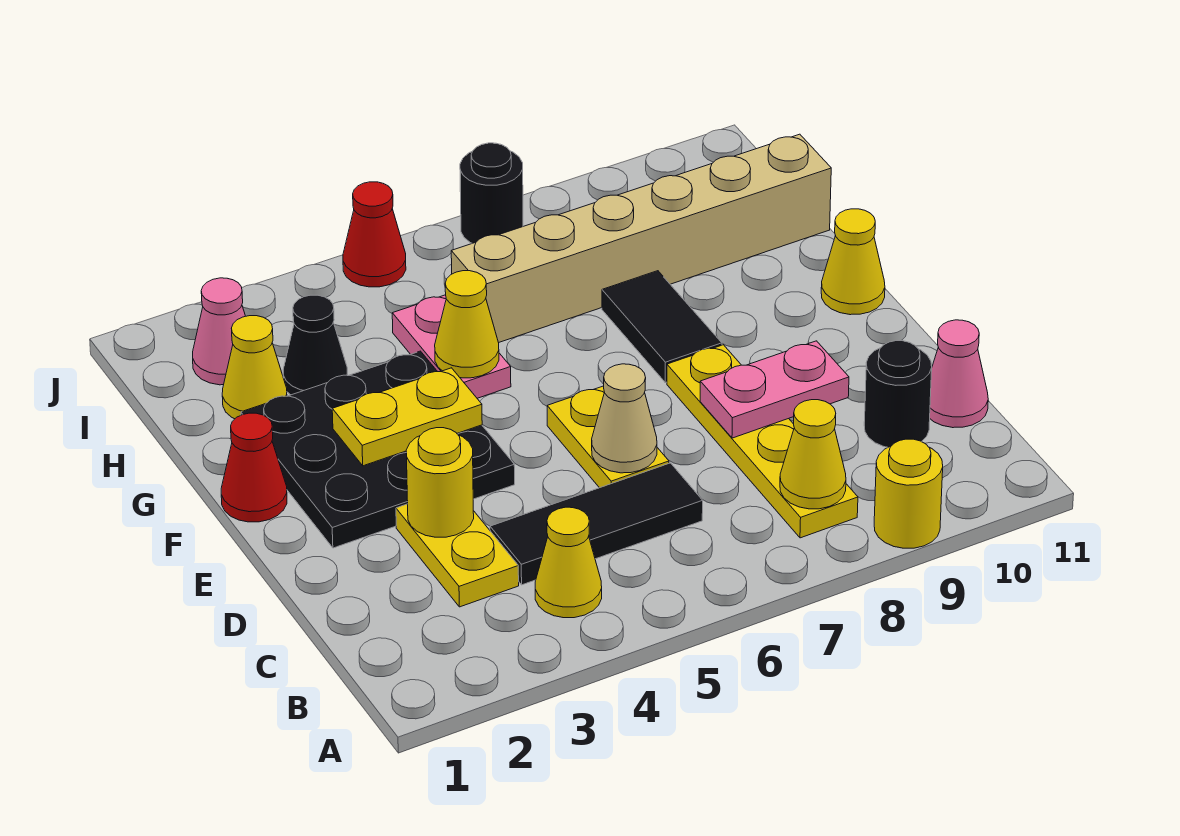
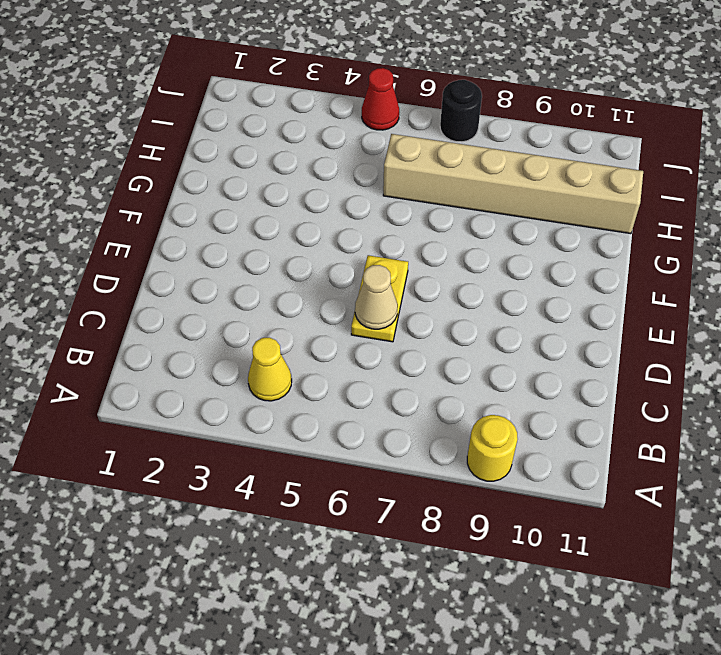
none -> yellow plate B8:E8 level 1
none -> yellow plate C3:D3 level 1
none -> black tile C4:C6 level 1

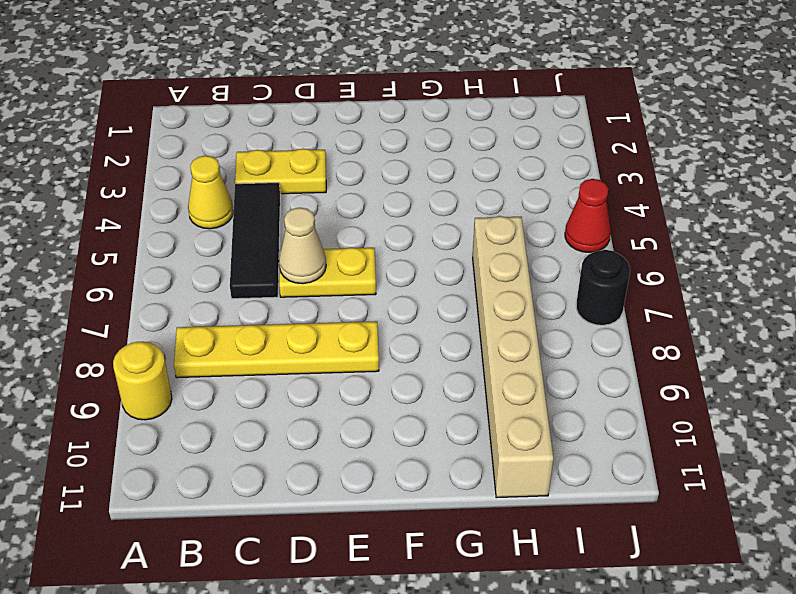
none -> black round brick C10 level 1
none -> pink cone C11 level 1
none -> black plate E2:G4 level 1

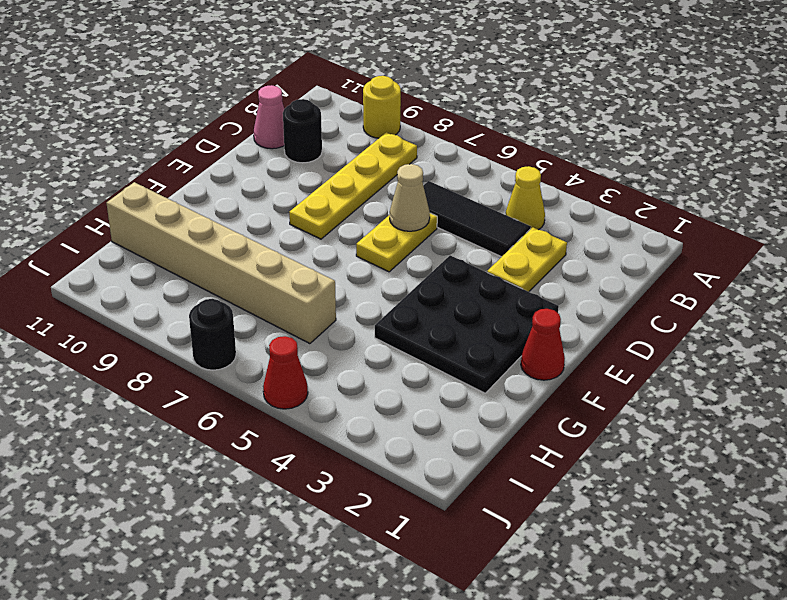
none -> black tile F8:G8 level 1
none -> yellow cone F11 level 1
none -> pink plate G5:H5 level 1

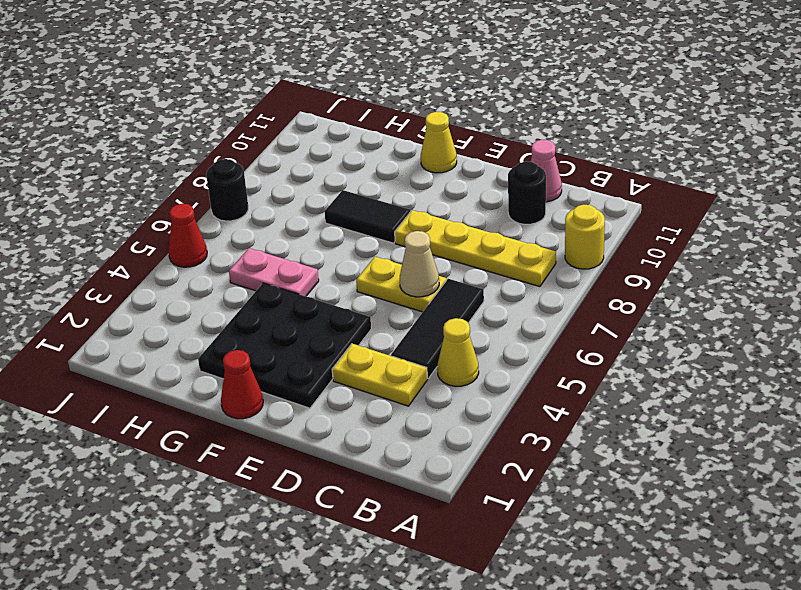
none -> yellow cone H2 level 1
none -> black cone H3 level 1
none -> tan brick H6:H11 level 1

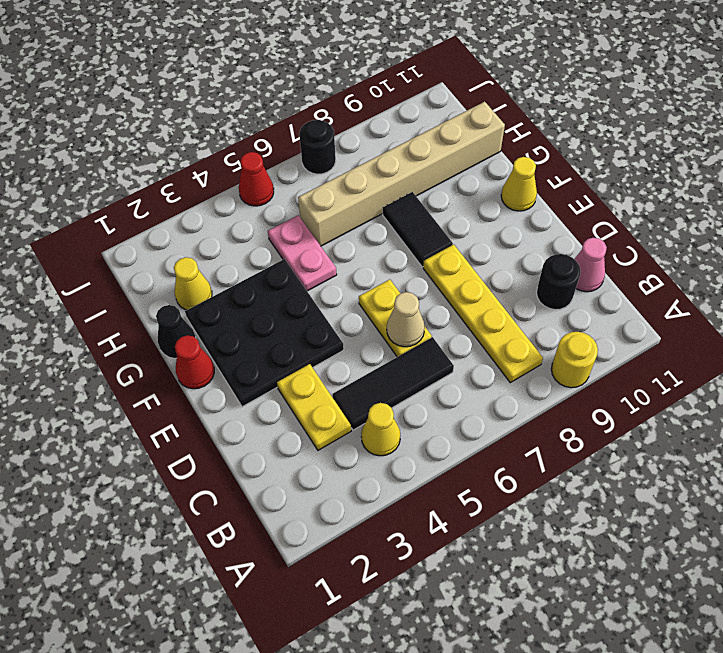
black cone G1 level 1 -> black cone H3 level 1
none -> pink cone I2 level 1
none -> yellow cone B8 level 2
none -> yellow round brick D3 level 2

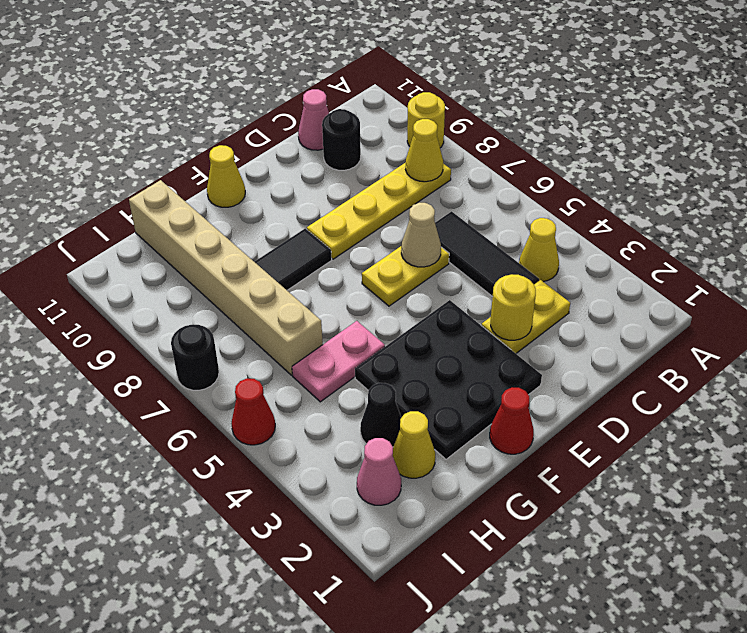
none -> pink plate D8:D9 level 2
none -> yellow plate F3:F4 level 2
none -> yellow cone G5 level 2

